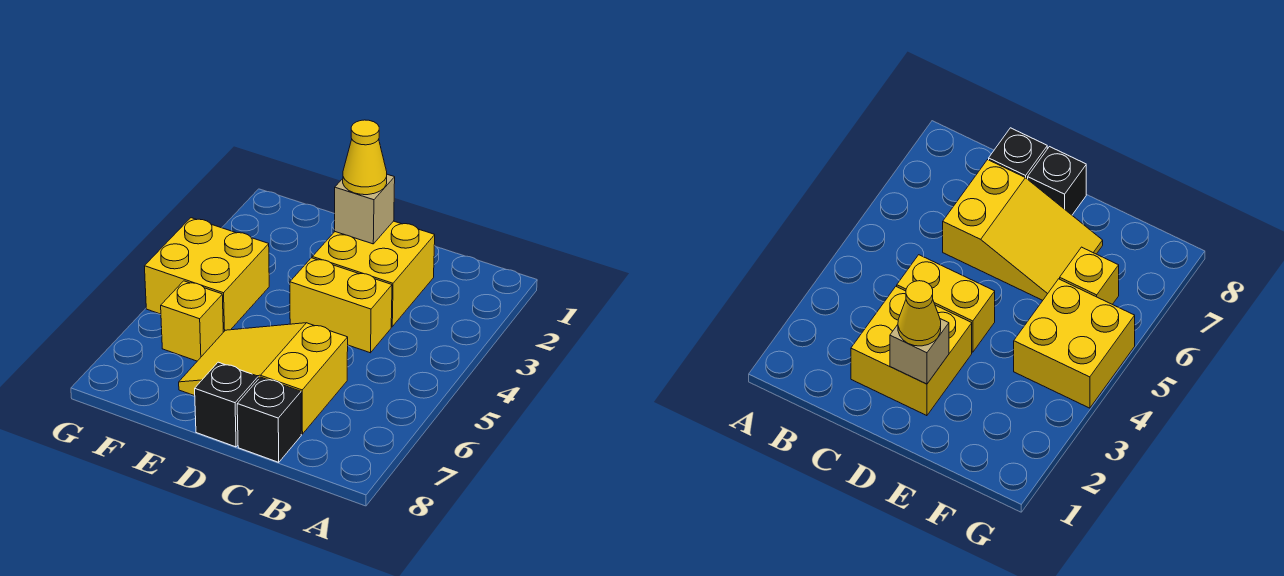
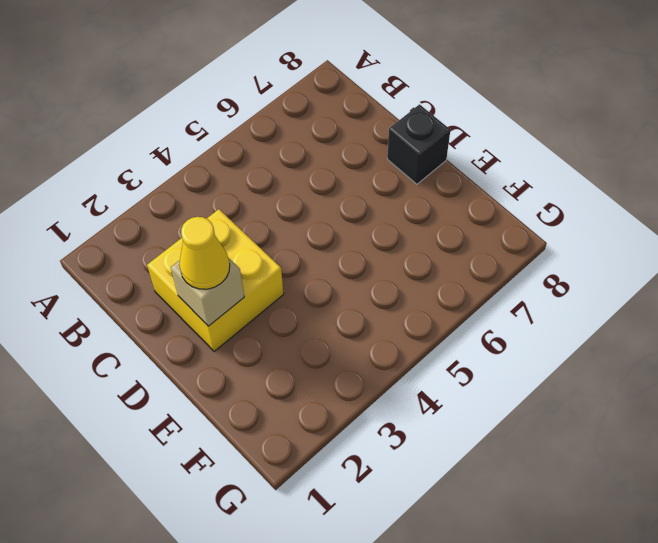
none -> yellow brick C4:D4 level 1
none -> yellow slope C6:E7 level 1 top C

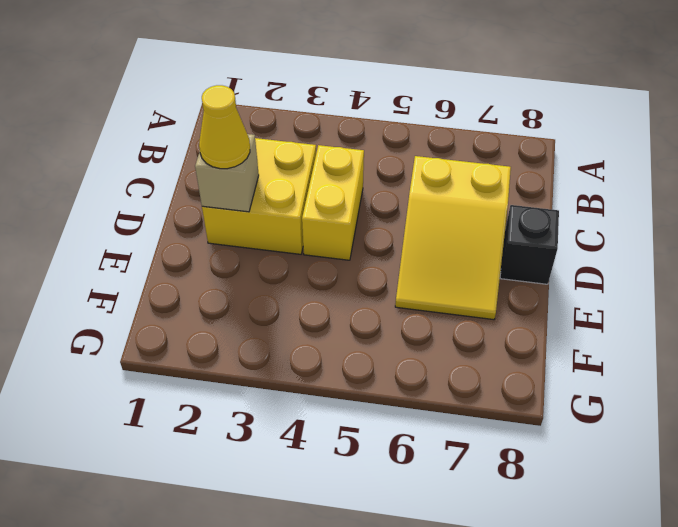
none -> black brick C8 level 1
none -> yellow brick F4:G5 level 1

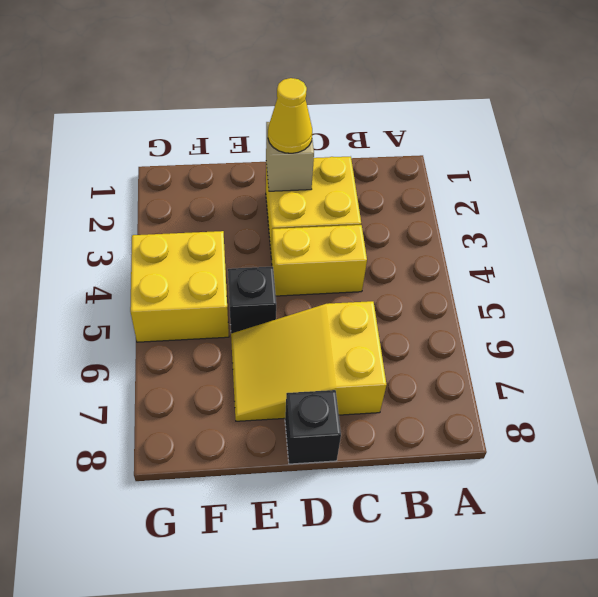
black brick E5 level 1 -> black brick C8 level 1
none -> yellow brick F6 level 1

